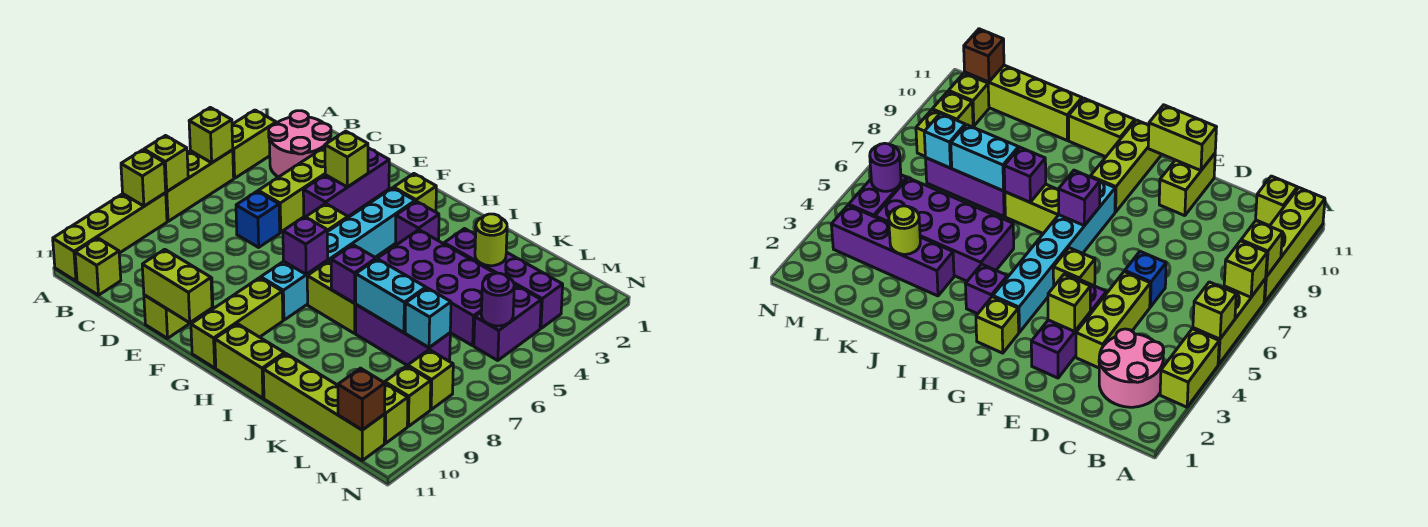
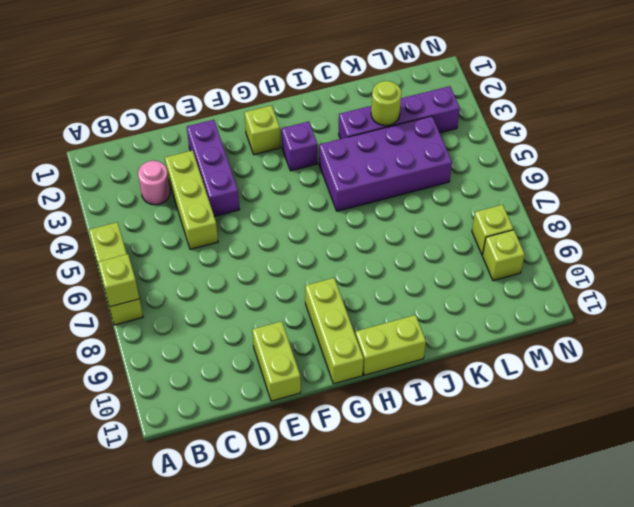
pink round brick C3 level 1 -> pink round brick B2:C3 level 1
none -> lime brick A3:A4 level 1
none -> lime brick A8:A11 level 1
none -> lime brick B11 level 1
none -> blue brick D6 level 1

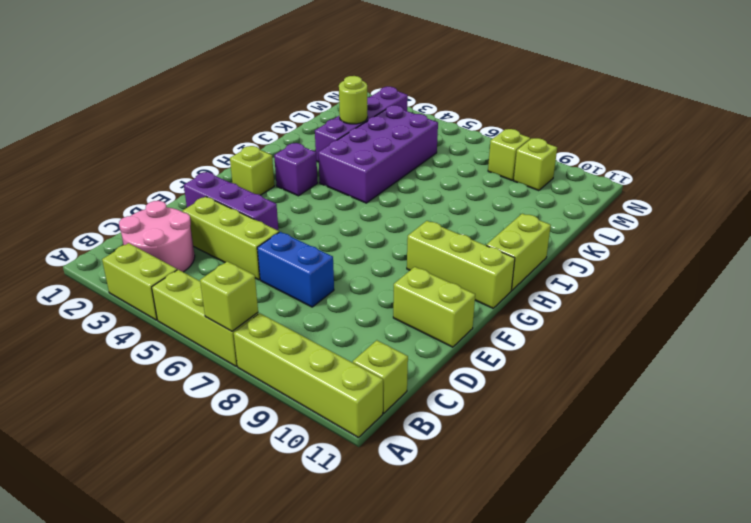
blue brick D6:D7 level 1 -> blue brick D6 level 1
none -> lime brick F5 level 1
none -> cyan brick G3:G8 level 1
none -> lime brick H7:I7 level 1
none -> purple brick J7:L7 level 1

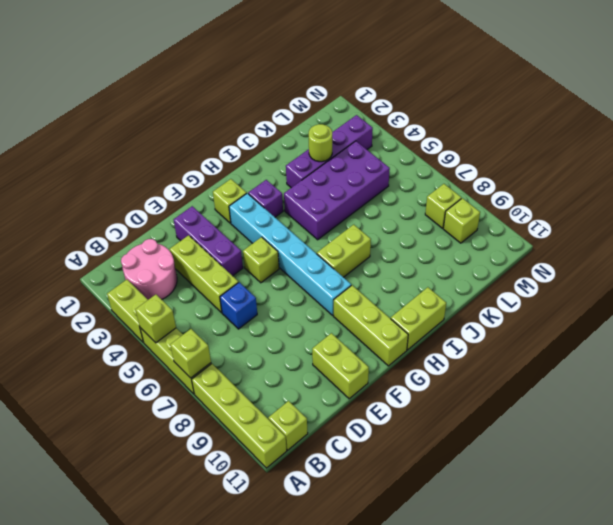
none -> purple brick J7:L7 level 1
none -> lime brick J11:M11 level 1
none -> purple brick M4:M5 level 1
none -> lime brick M10 level 1

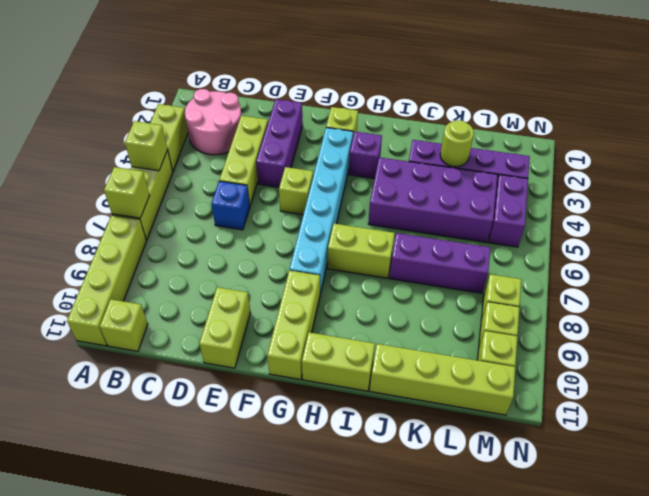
none -> lime brick A8 level 2
none -> lime brick E3 level 2
none -> lime brick E11:F11 level 2
none -> purple brick G7 level 2

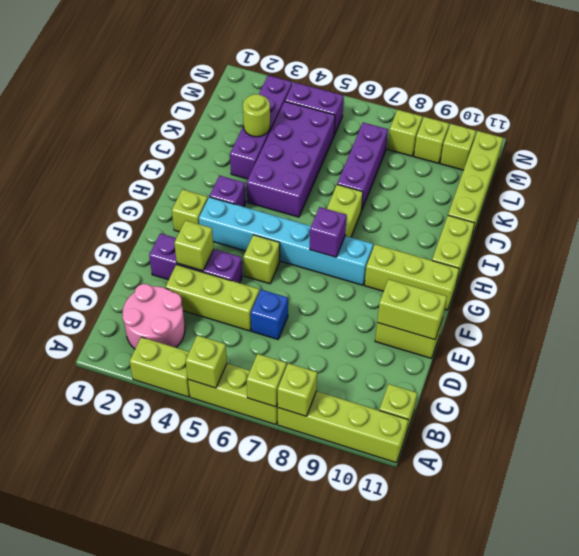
lime brick E10:E11 level 2 -> lime brick E11:F11 level 2
none -> purple brick I7 level 2
none -> cyan brick J7:K7 level 2
none -> cyan brick L7 level 2
none -> purple round brick M5 level 2

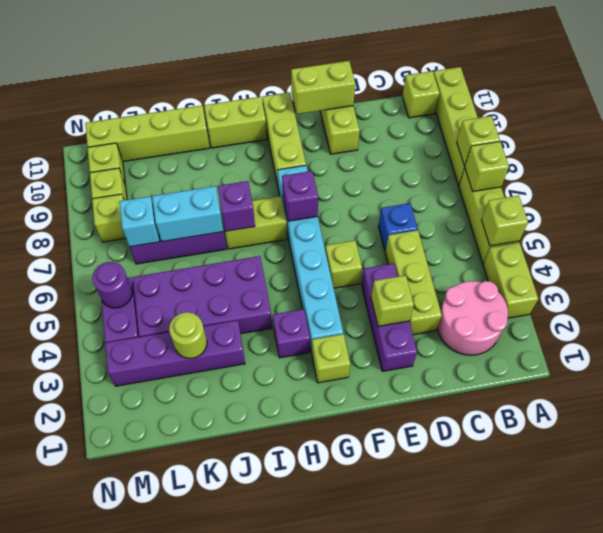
none -> brown brick M11 level 2

